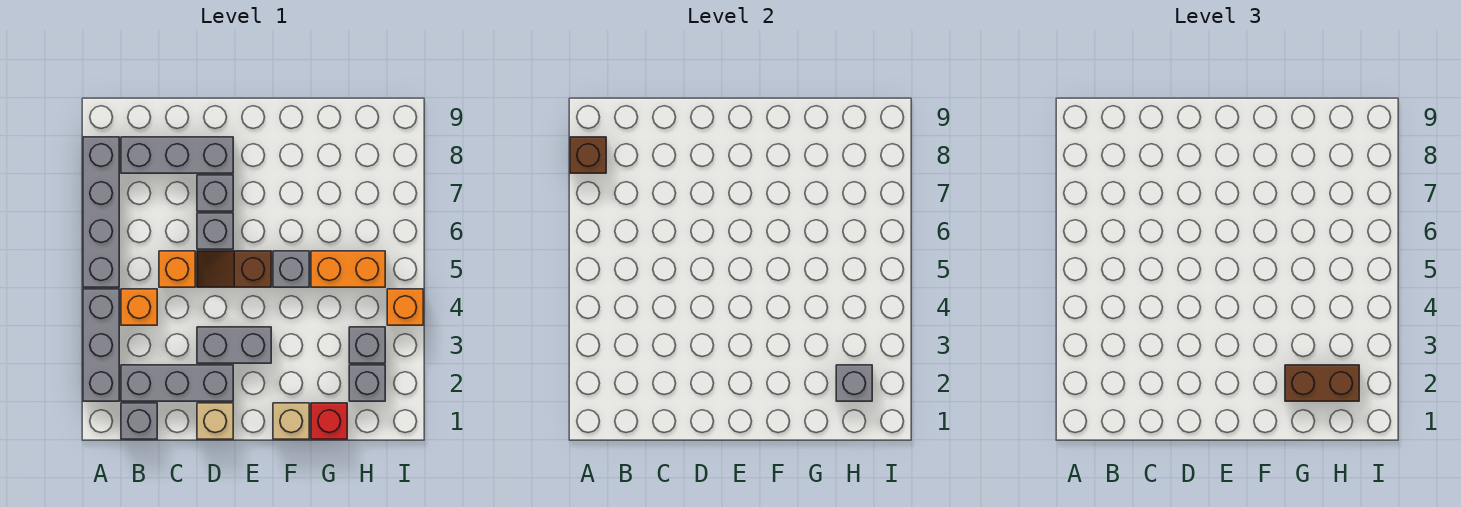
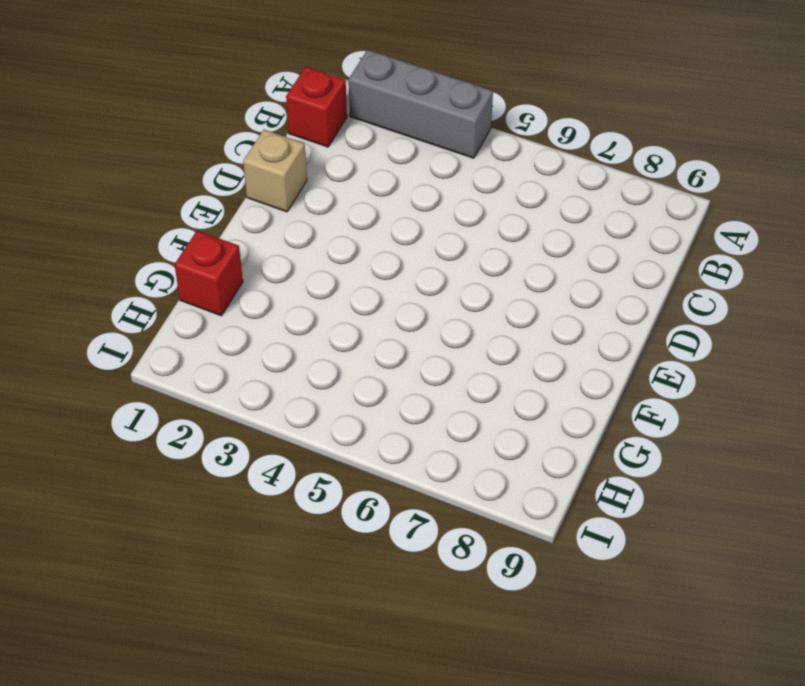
red brick B1 level 1 -> grey brick B1 level 1
none -> grey brick A5:A8 level 1
none -> grey brick B2:D2 level 1
none -> orange brick B4 level 1

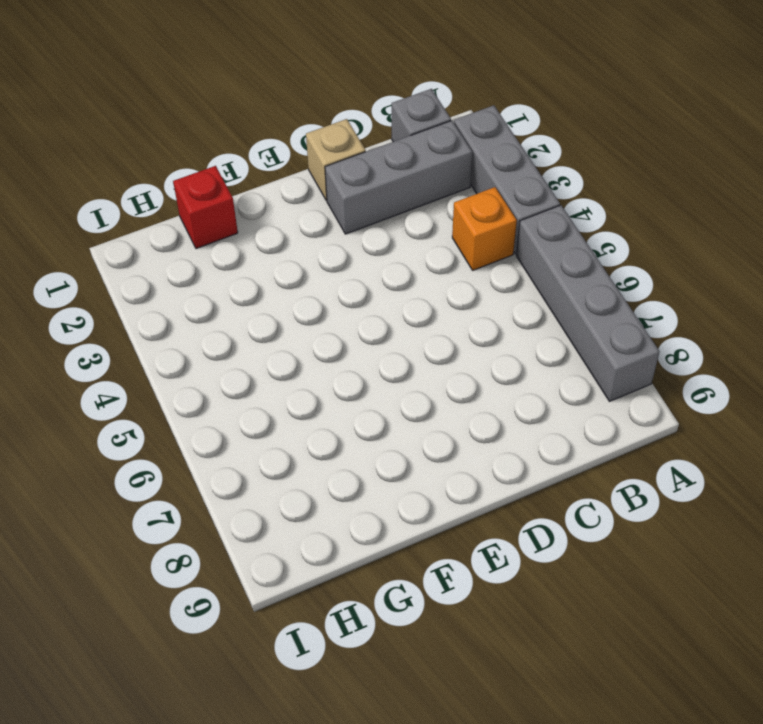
none -> grey brick B8:D8 level 1
none -> orange brick C5 level 1
none -> grey brick D3:E3 level 1

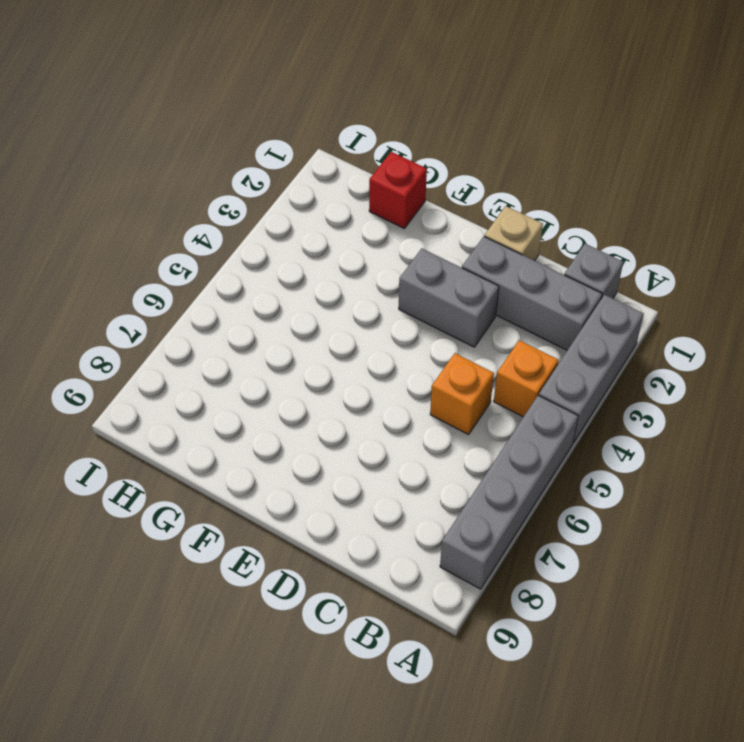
none -> grey brick B8:D8 level 1
none -> brown slope D5:E5 level 1 top E
none -> grey brick D6 level 1

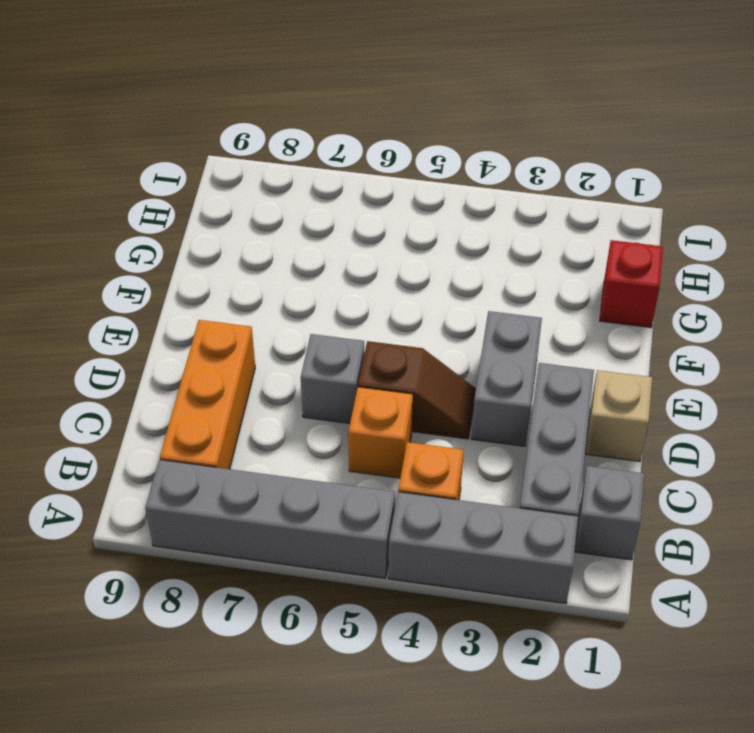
orange brick B8:D8 level 1 -> grey brick B8:D8 level 1
brown slope D4:D5 level 1 top 5 -> brown slope D5:E5 level 1 top E
none -> grey brick D7 level 1
none -> tan brick F1 level 1
none -> grey brick F5 level 1

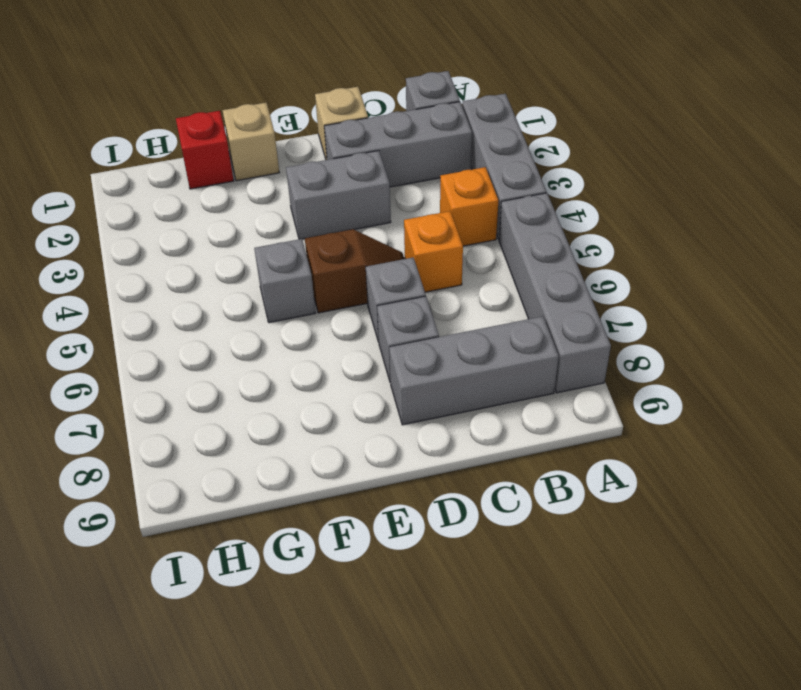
none -> orange brick G5:H5 level 1
none -> grey brick H2 level 1
none -> grey brick H3 level 1

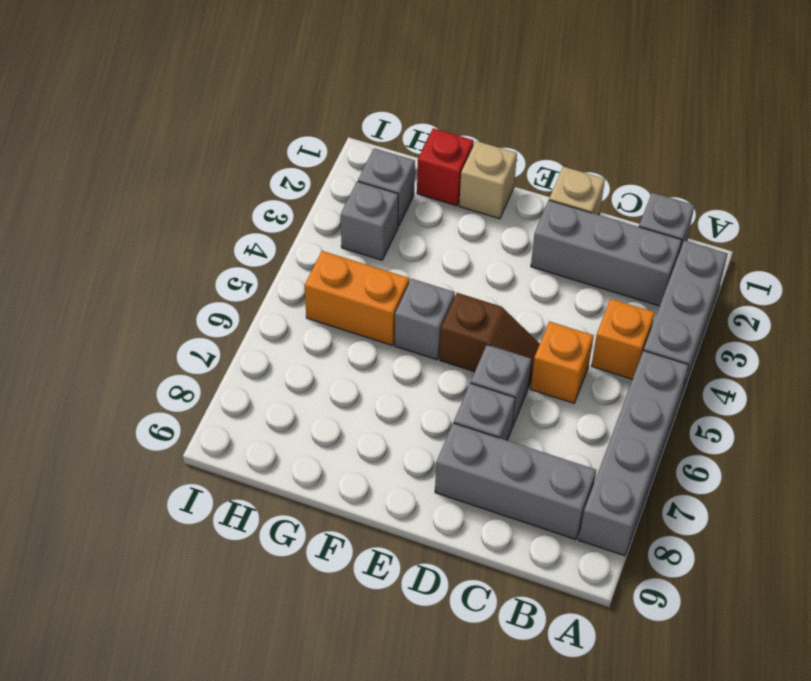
none -> grey brick D3:E3 level 1
none -> orange brick I4 level 1
none -> brown brick A8 level 2

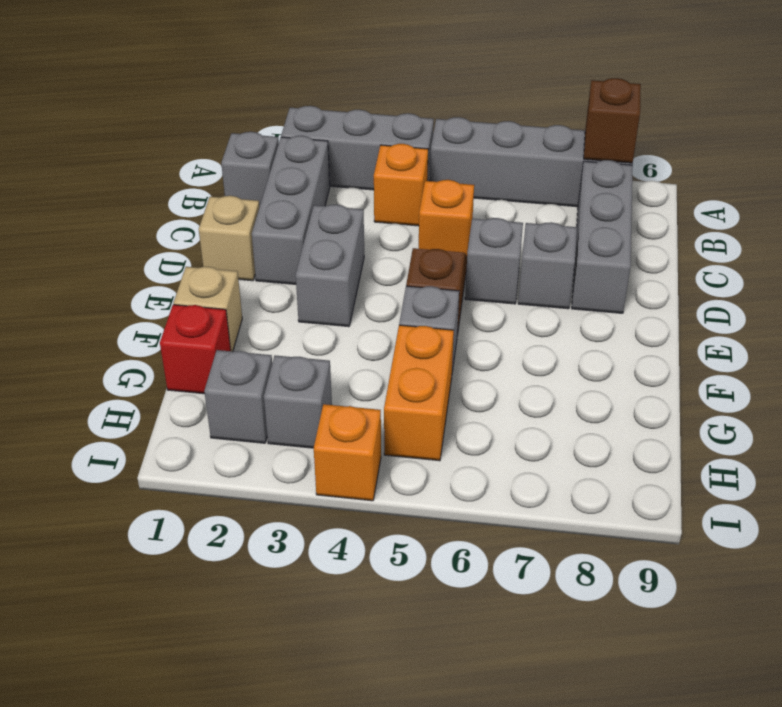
none -> grey brick H2 level 2
none -> brown brick G2:H2 level 3

